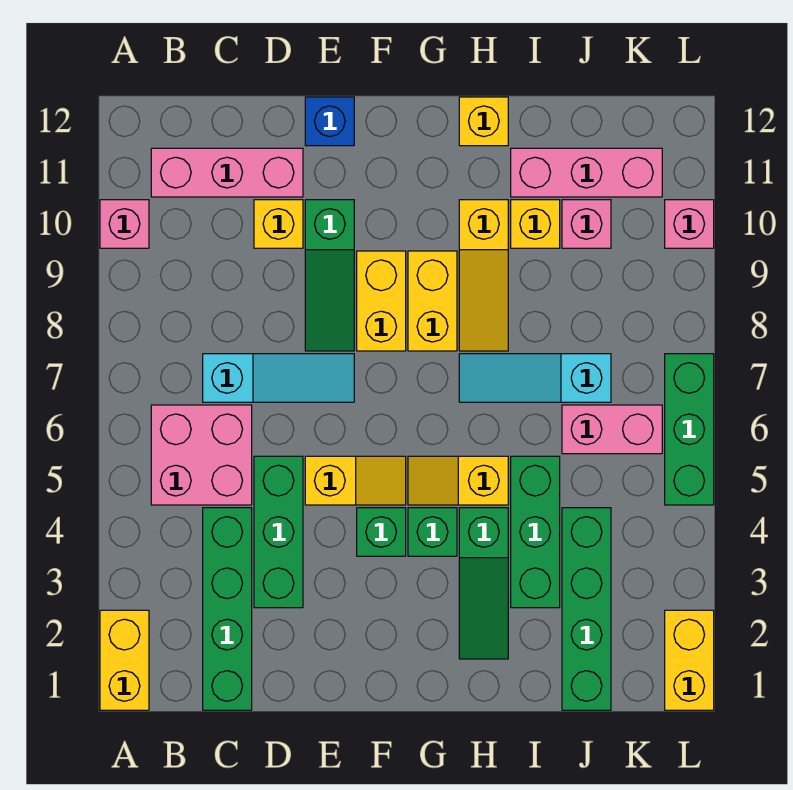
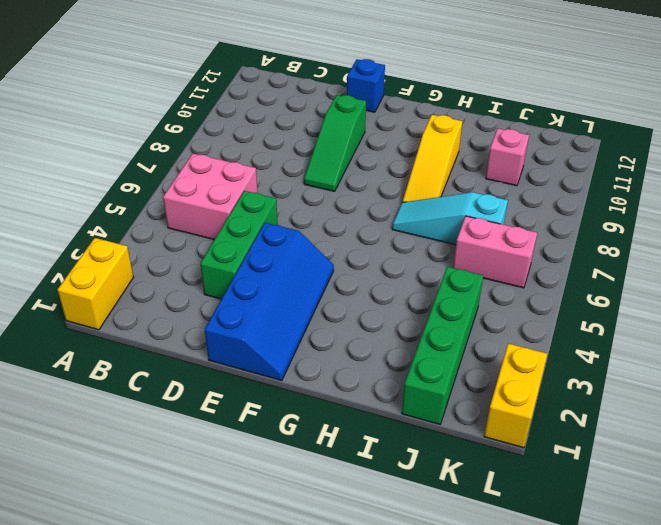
blue slope E1:F4 level 1 top E -> green brick F4 level 1
none -> pink brick A10 level 1
none -> pink brick B11:D11 level 1
none -> green brick C1:C4 level 1

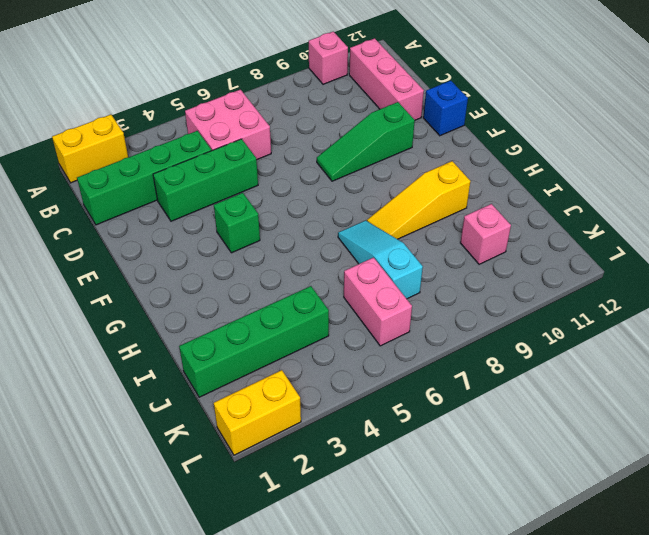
none -> cyan slope C7:E7 level 1 top C
none -> yellow brick D10 level 1
none -> yellow slope E5:F5 level 1 top E

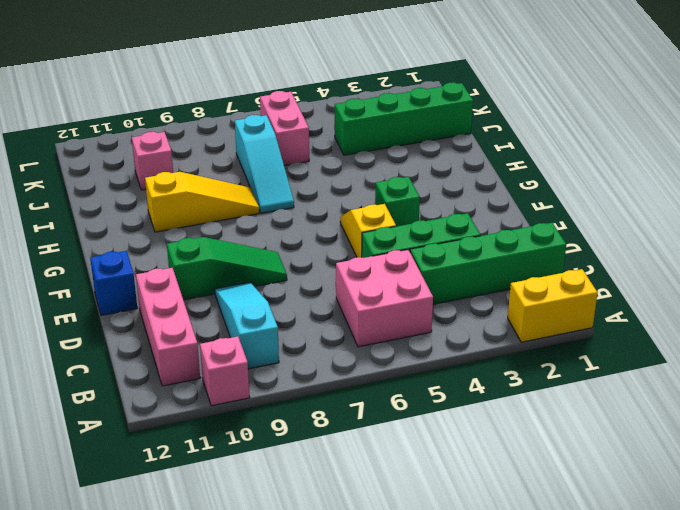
cyan slope B9:D9 level 1 top B -> cyan slope C7:E7 level 1 top C
none -> yellow brick D10 level 1
none -> yellow brick F8:F9 level 1
none -> green brick G4 level 1

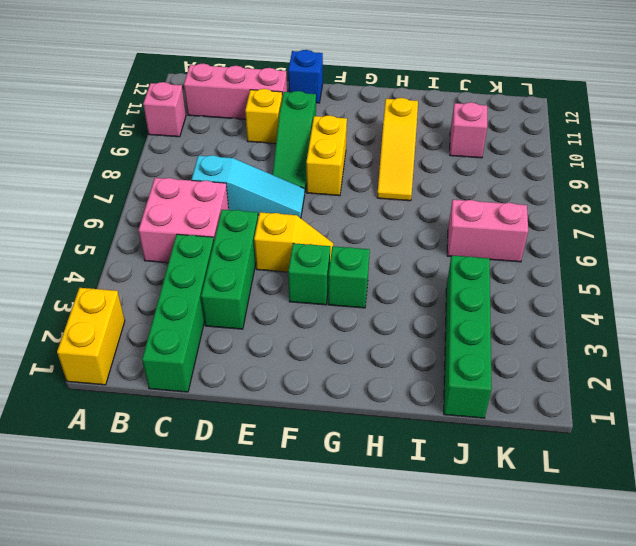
none -> yellow slope G5:H5 level 1 top H
none -> yellow brick G8:G9 level 1
none -> green slope H2:H4 level 1 top 4

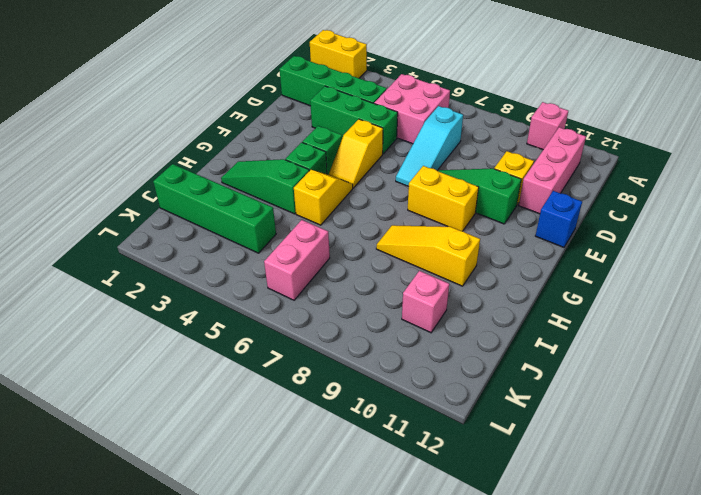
none -> yellow brick G8:G9 level 1
none -> cyan slope H7:J7 level 1 top J
none -> yellow brick H12 level 1

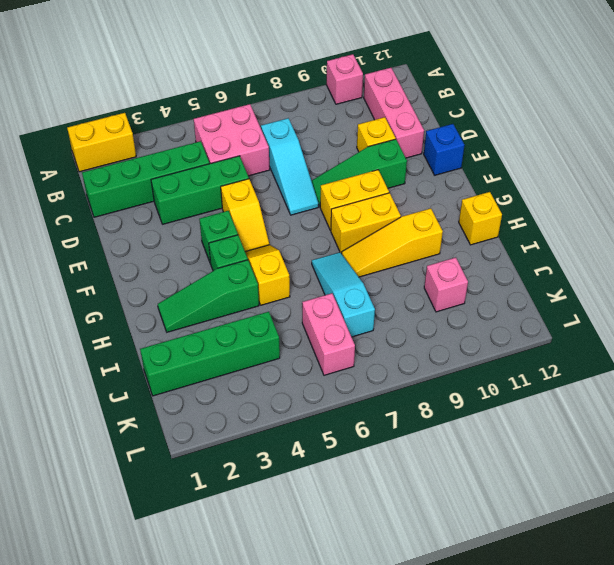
none -> green brick I3:I5 level 1
none -> yellow brick I10 level 1
none -> pink brick I11:K11 level 1

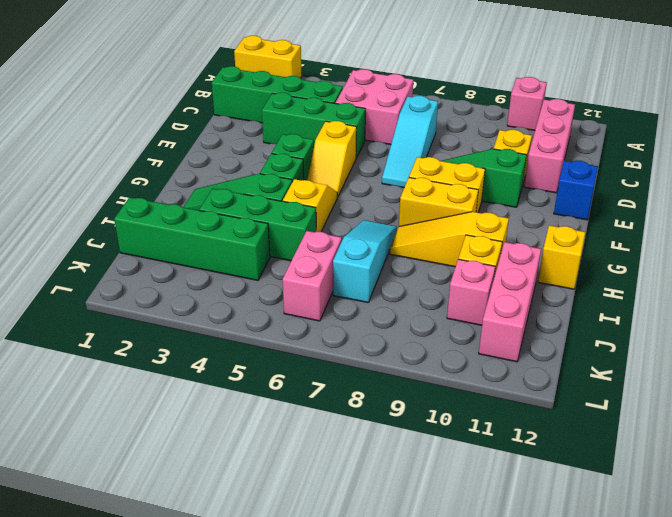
none -> yellow brick L1:L2 level 1
none -> green brick L5:L7 level 1
none -> pink brick L10 level 1

